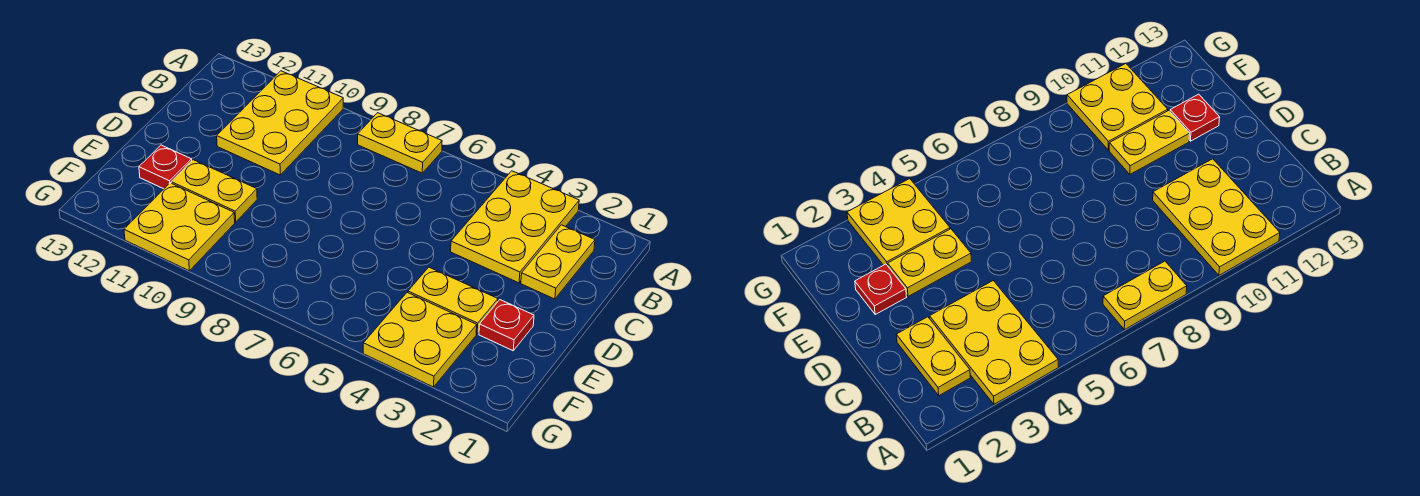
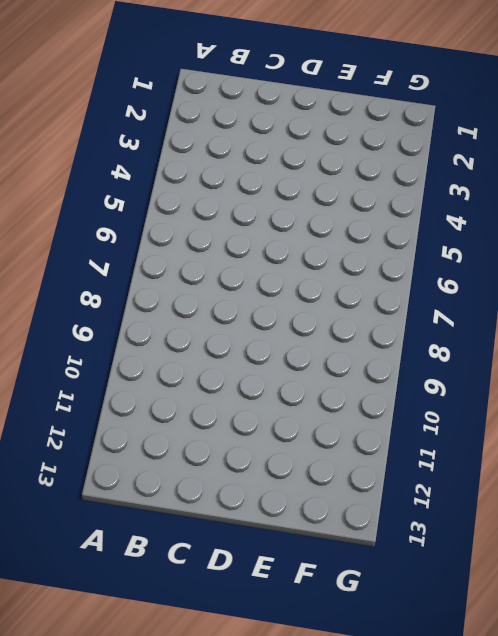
none -> yellow plate A3:C4 level 1
none -> yellow plate A7:A8 level 1

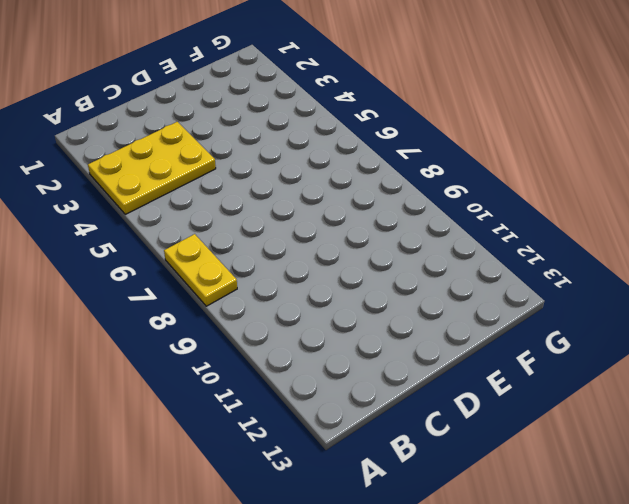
none -> yellow plate A10:C11 level 1
none -> yellow plate B2:C2 level 1

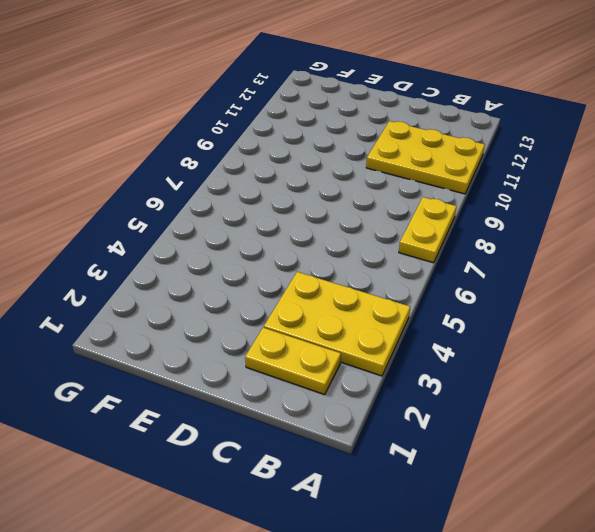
none -> red plate E2 level 1
none -> yellow plate E3:E4 level 1

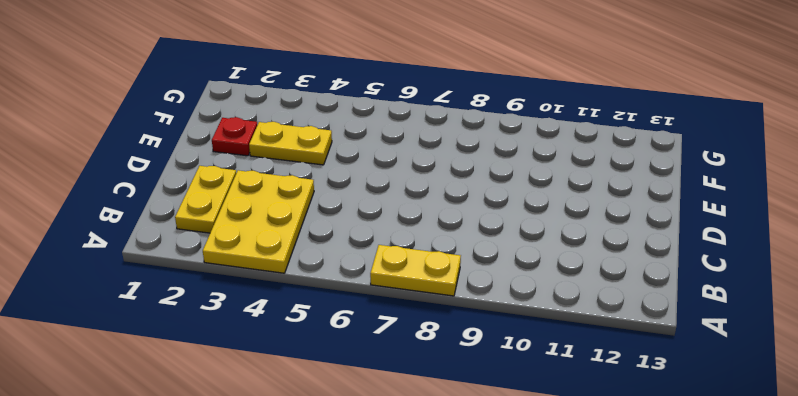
none -> yellow plate A10:C11 level 1
none -> yellow plate E10:E11 level 1

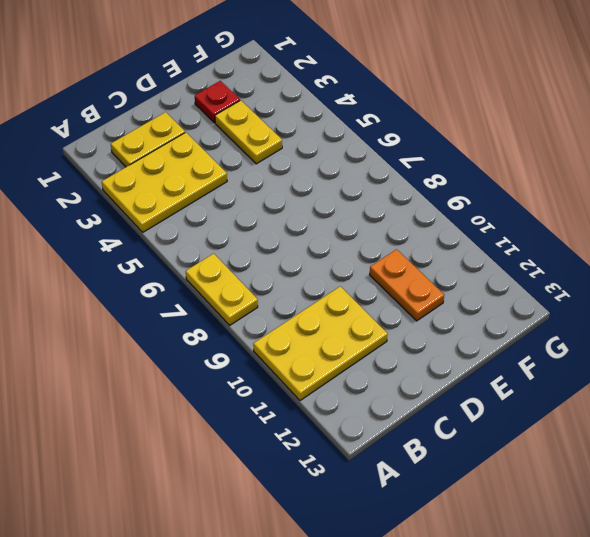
orange plate E10:E11 level 1 -> yellow plate E10:E11 level 1
none -> red plate E12 level 1
none -> yellow plate F3:G4 level 1

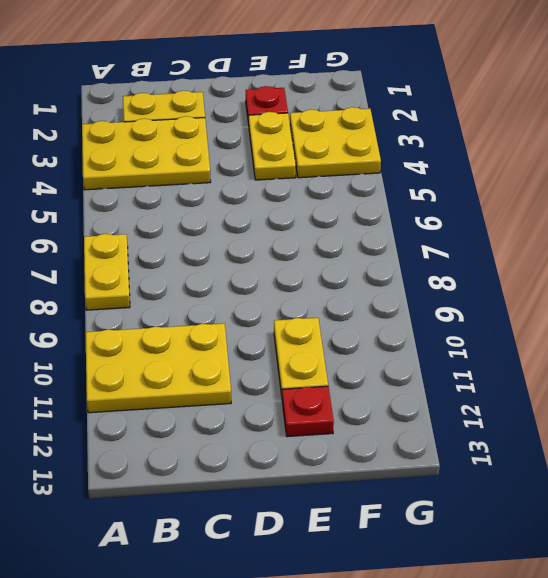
none -> yellow plate F10:G11 level 1

